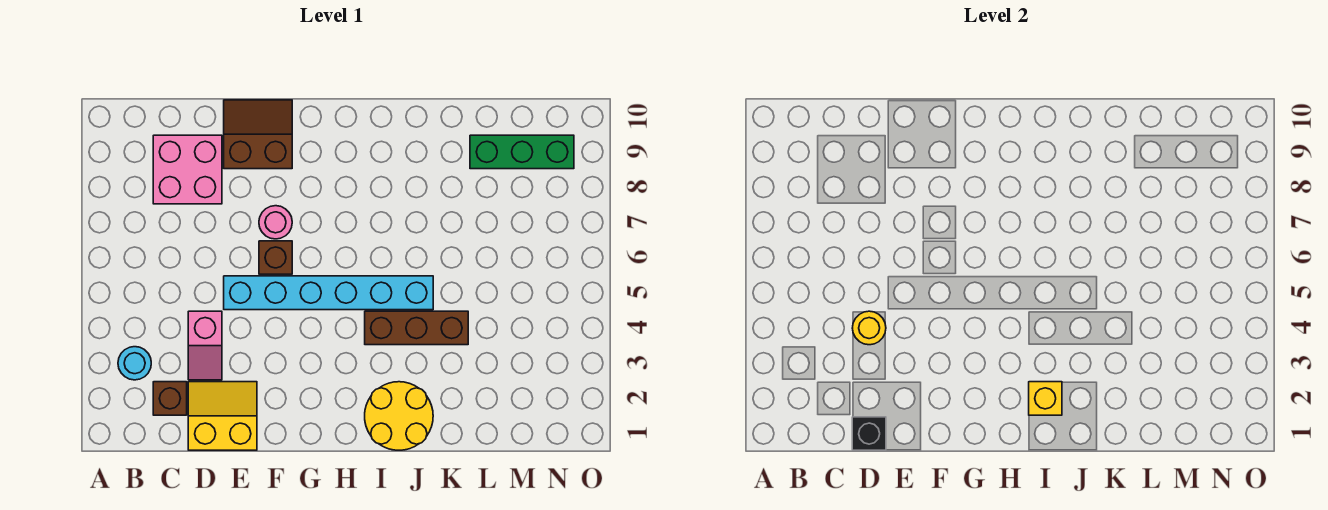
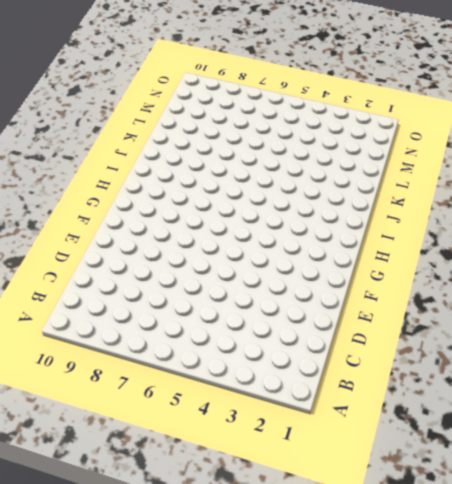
none -> cyan round brick B3 level 1
none -> brown brick C2 level 1
none -> pink brick C8:D9 level 1

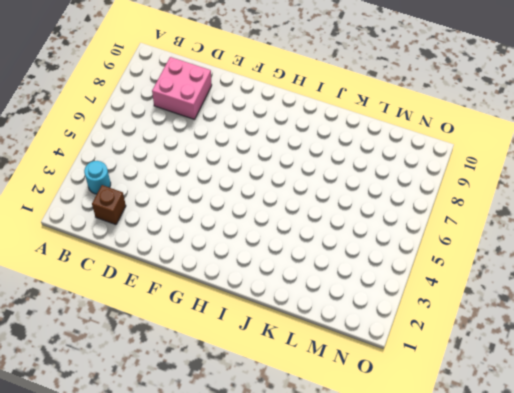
none -> yellow slope D1:E2 level 1 top 1
none -> pink slope D3:D4 level 1 top 4
none -> cyan brick E5:J5 level 1

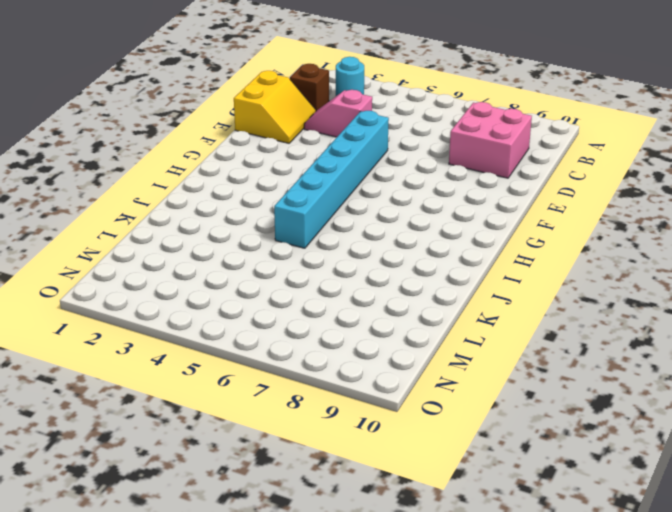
none -> brown slope E9:F10 level 1 top 9
none -> brown brick F6 level 1
none -> pink round brick F7 level 1

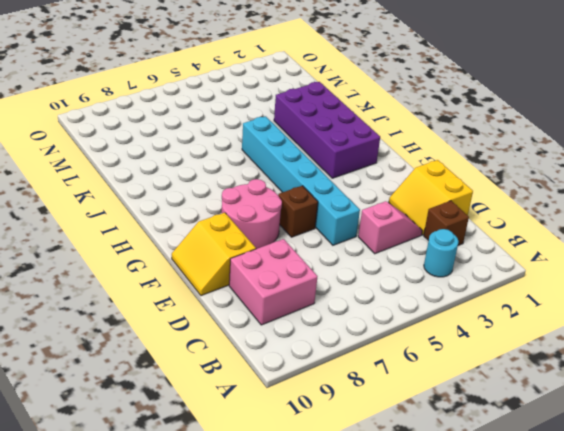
yellow slope E9:F10 level 1 top 9 -> brown slope E9:F10 level 1 top 9
pink round brick F7:G8 level 1 -> pink round brick F7 level 1
purple brick H2:K3 level 1 -> yellow round brick I1:J2 level 1
none -> brown brick I4:K4 level 1
none -> green brick L9:N9 level 1
none -> black brick D1 level 2

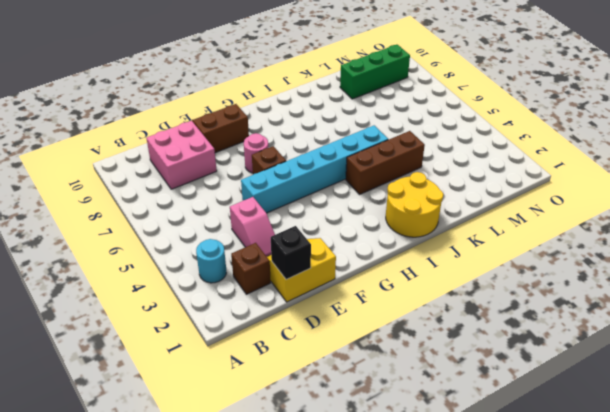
none -> yellow round brick D4 level 2
none -> yellow brick I2 level 2

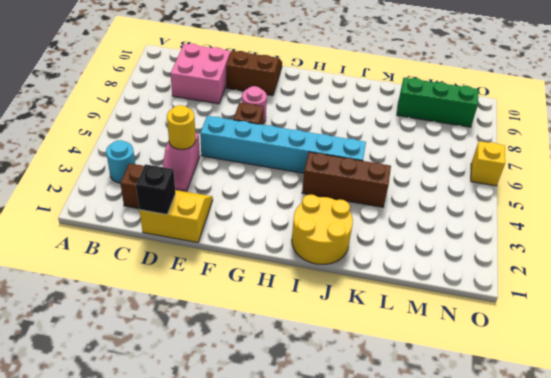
yellow brick O6 level 1 -> yellow brick I2 level 2

